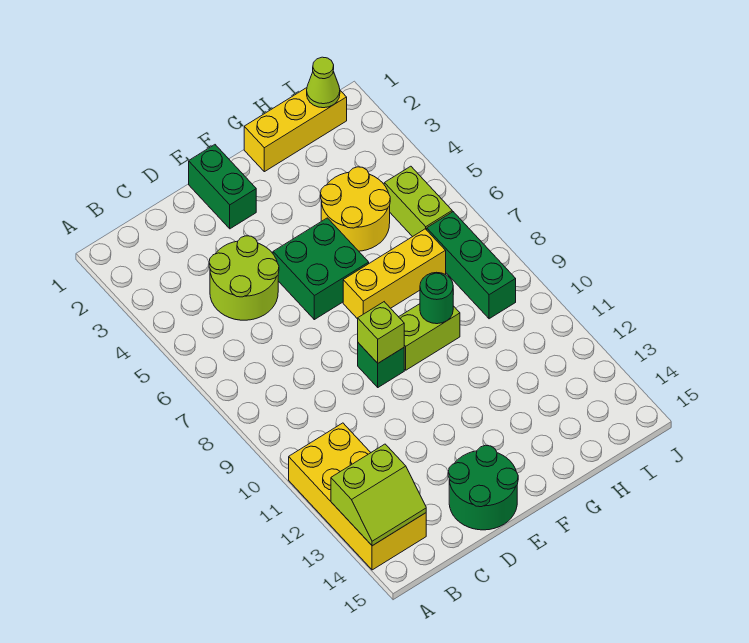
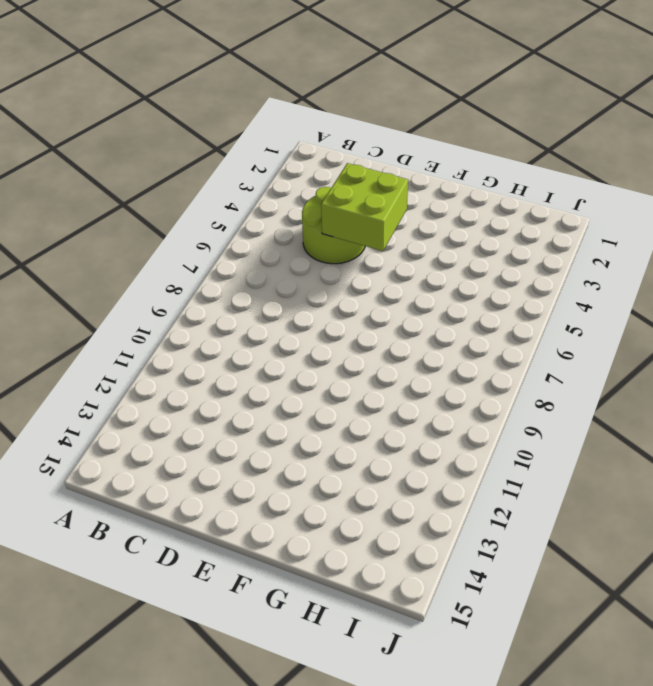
lime brick D4:E5 level 2 -> none
none -> yellow brick A11:B14 level 1
none -> green round brick D14:E15 level 1
none -> green brick E1:E2 level 1

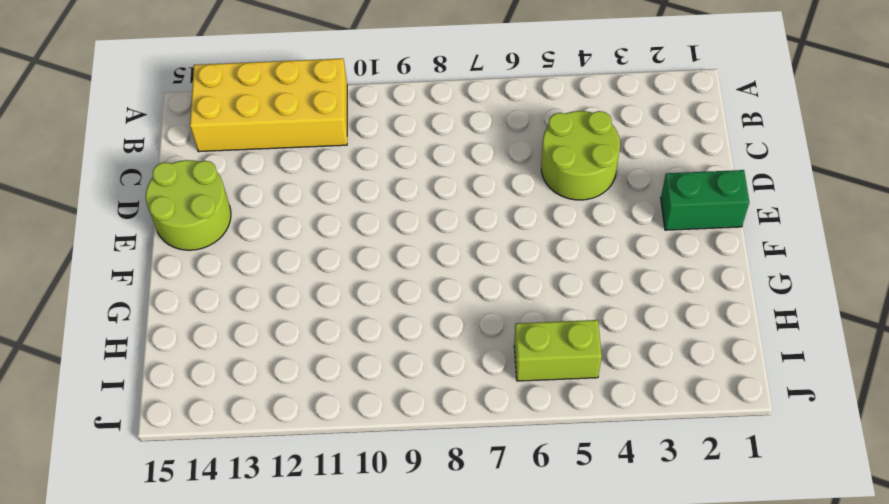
lime round brick D14:E15 level 1 -> green round brick D14:E15 level 1
none -> green brick E5:F6 level 1
none -> green brick E9 level 1
none -> yellow brick F7:H7 level 1

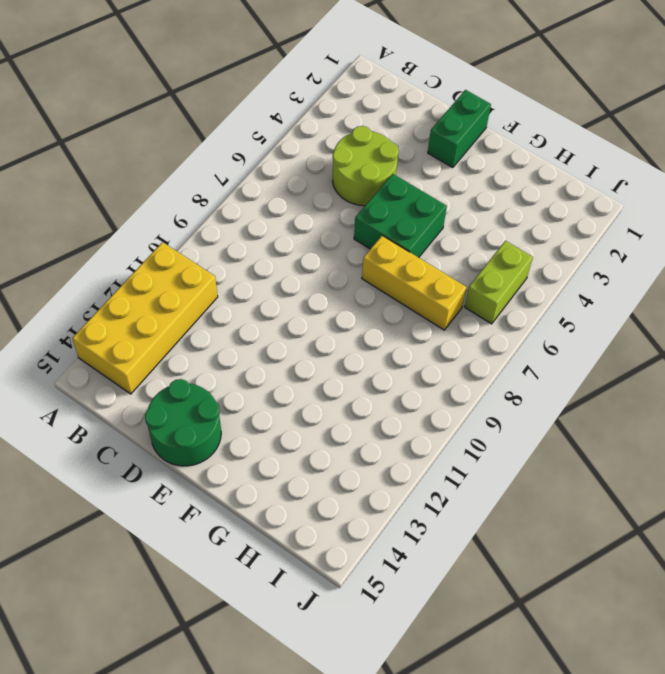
none -> green brick E9 level 1
none -> lime brick F9:G9 level 1
none -> yellow brick G1:I1 level 1

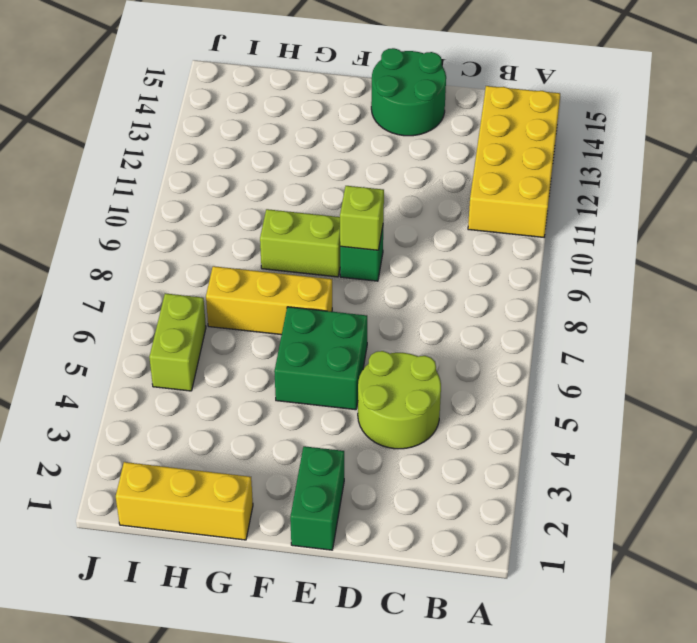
none -> yellow round brick G4:H5 level 1
none -> green brick I7:I9 level 1
none -> lime slope A13:B14 level 2 top 13

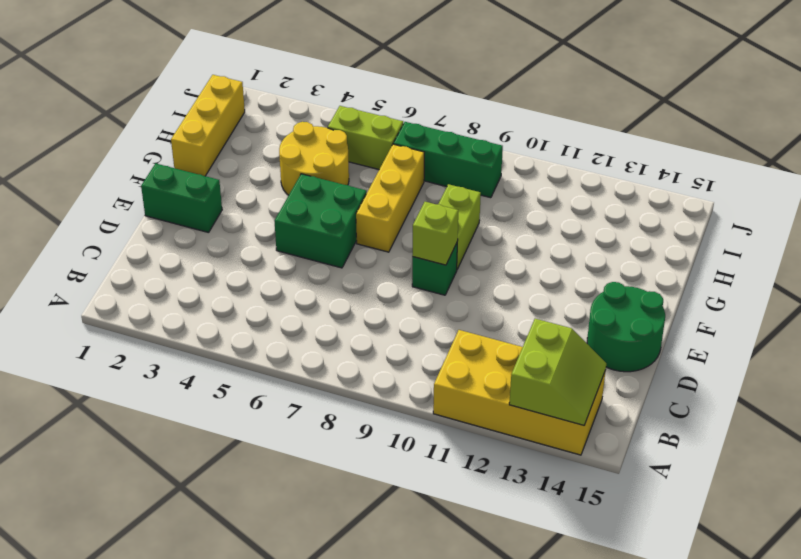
none -> lime round brick C4:D5 level 1
none -> green round brick G9 level 2
none -> lime cone I1 level 2

